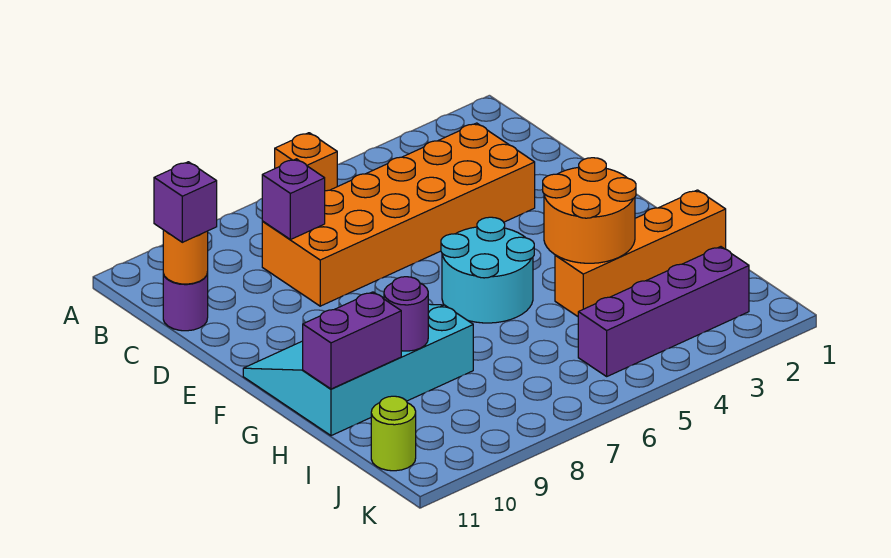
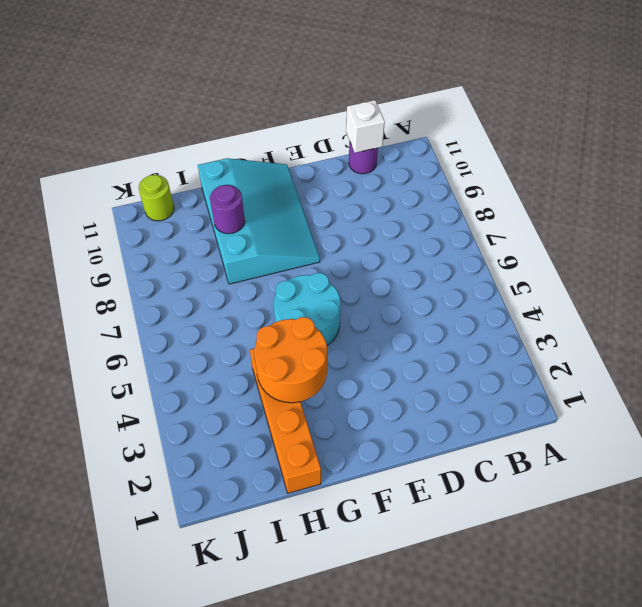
white brick C11 level 2 -> orange round brick C11 level 2
none -> orange brick A6 level 1
none -> orange brick C3:D8 level 1
none -> purple brick J2:J5 level 1

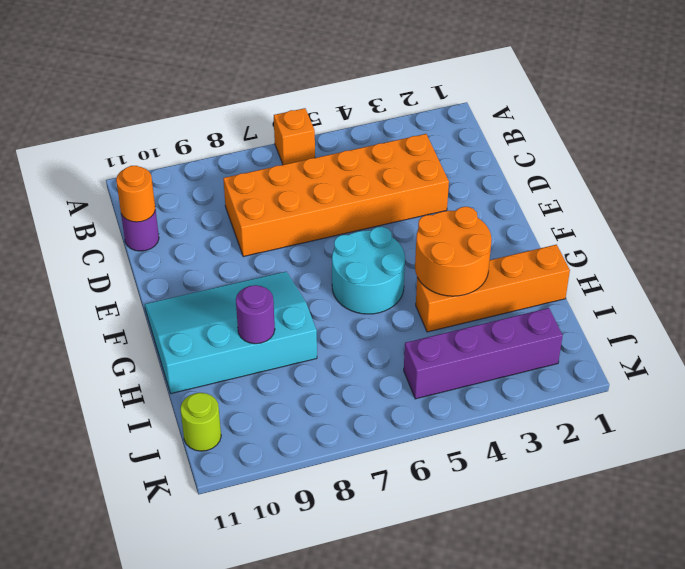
none -> purple brick C8 level 2
none -> purple brick H10:H11 level 2
none -> purple brick C11 level 3

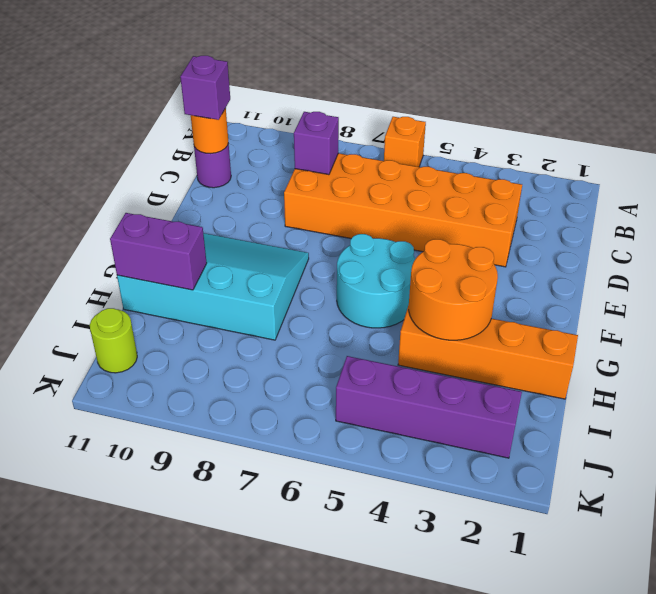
none -> purple round brick H9 level 2

